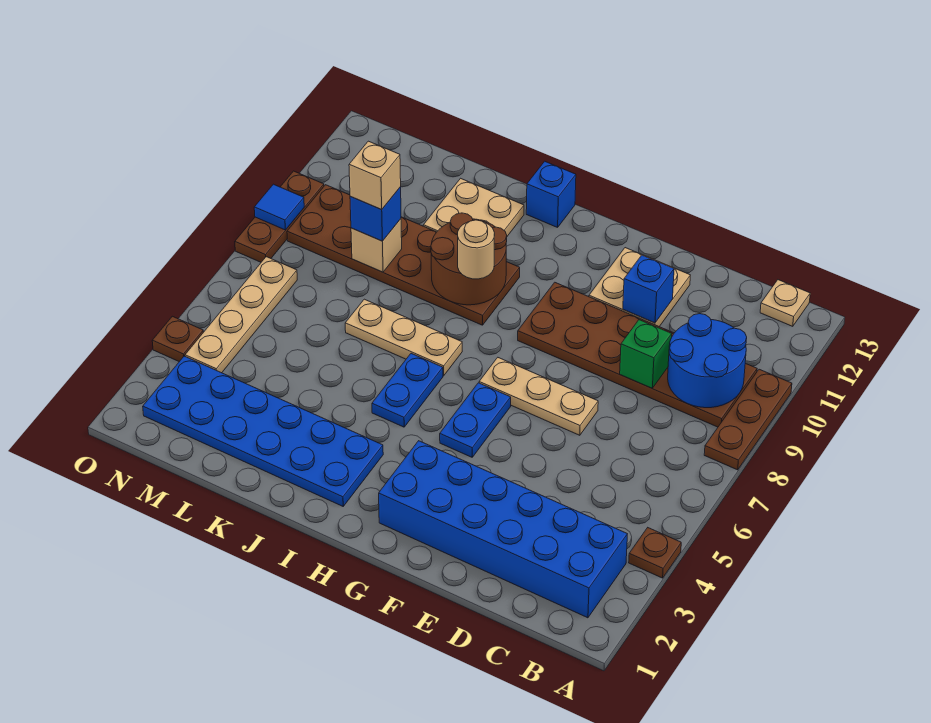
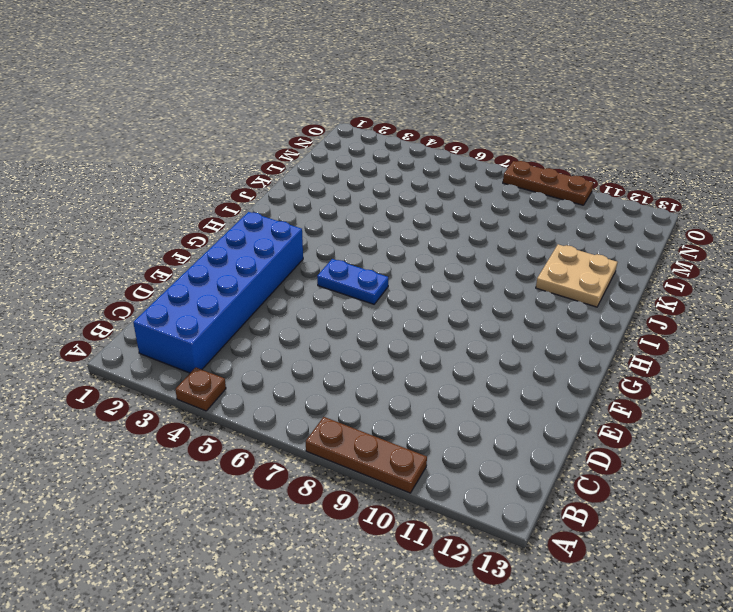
none -> brown plate B9:G10 level 1
none -> tan plate B13 level 1
none -> tan plate E7:G7 level 1

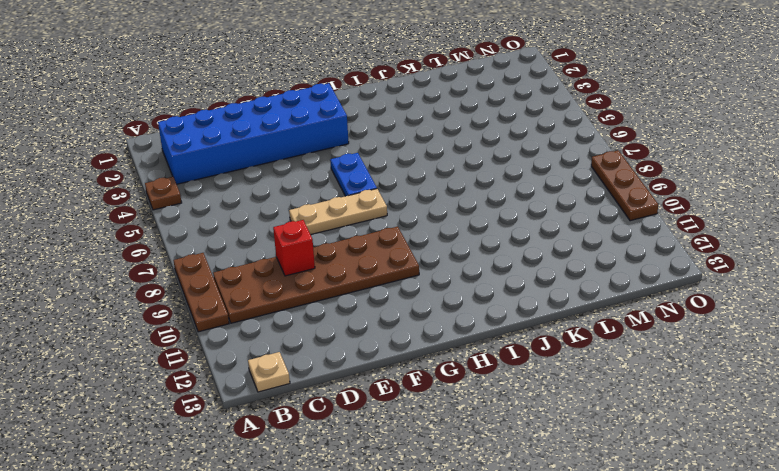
red brick D9 level 2 -> green brick D9 level 2
none -> tan plate E11:F12 level 1
none -> blue plate I2:N3 level 1
none -> blue plate I5:I6 level 1

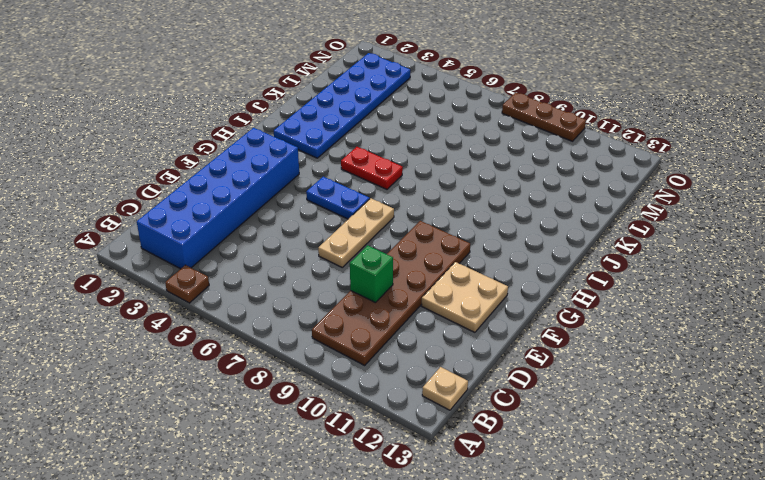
red plate I5:I6 level 1 -> blue plate I5:I6 level 1
none -> brown plate A8:A10 level 1
none -> tan plate I7:K7 level 1
none -> brown plate I9:N10 level 1

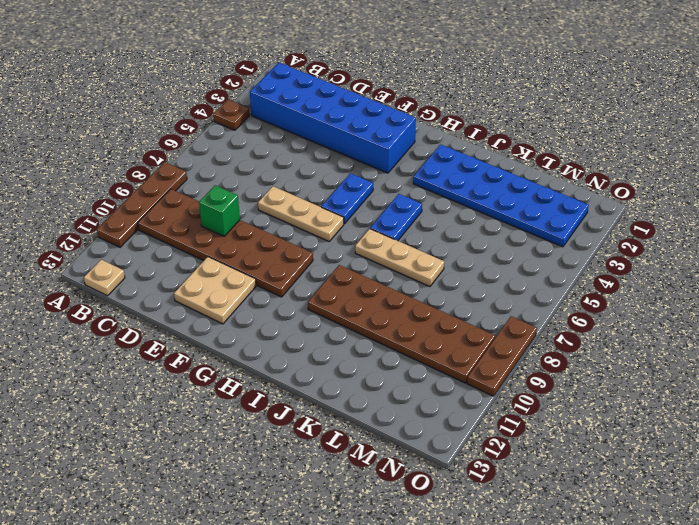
brown plate A8:A11 level 1 -> brown plate A8:A10 level 1
none -> blue brick I13 level 1
none -> tan plate J11:K12 level 1
none -> tan plate N4:N7 level 1

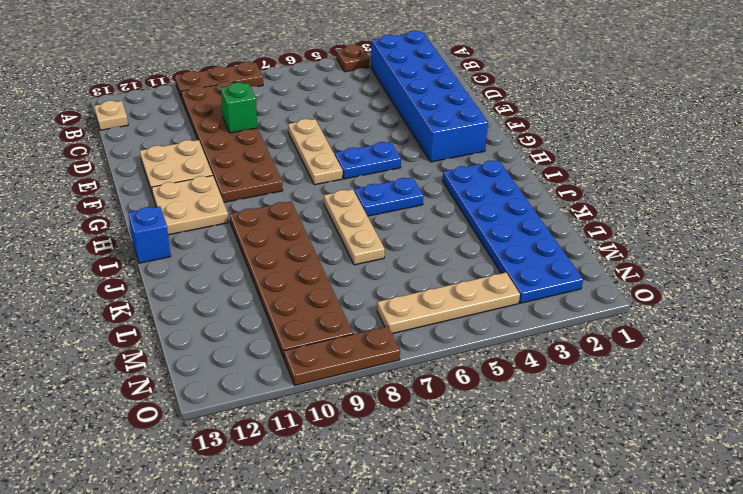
tan plate G11:H12 level 1 -> tan plate J11:K12 level 1
none -> brown plate O4 level 1
none -> blue round brick B9:C10 level 2
none -> blue brick E11 level 2

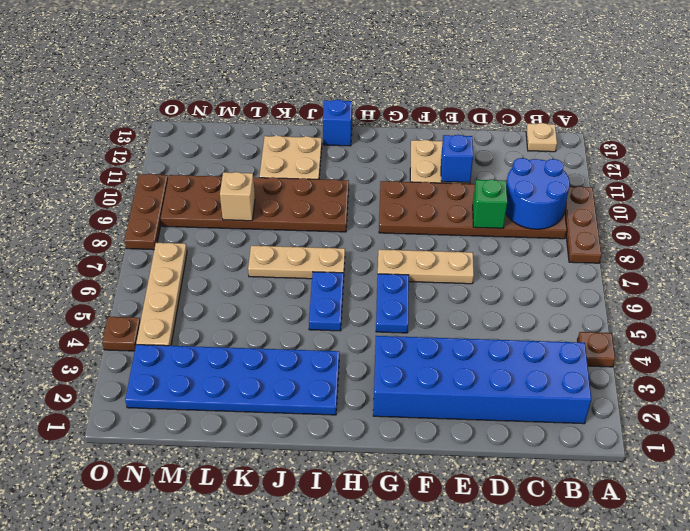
none -> brown round brick I9:J10 level 2
none -> blue tile O9 level 2
none -> tan round brick I9 level 3

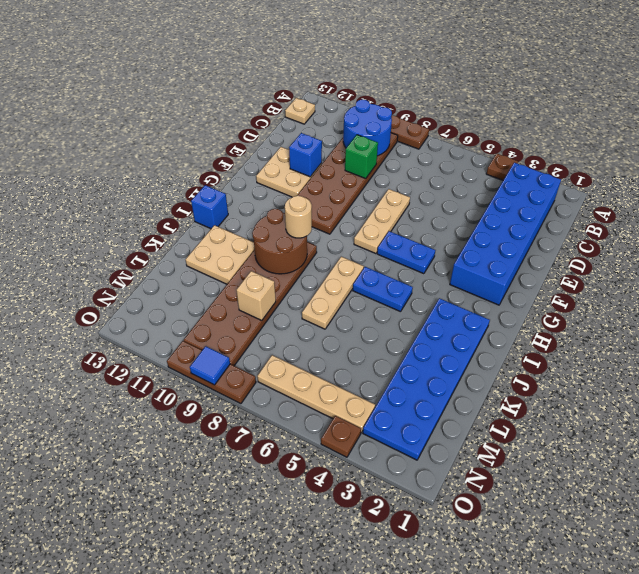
none -> blue brick L9 level 3
none -> tan brick L9 level 4

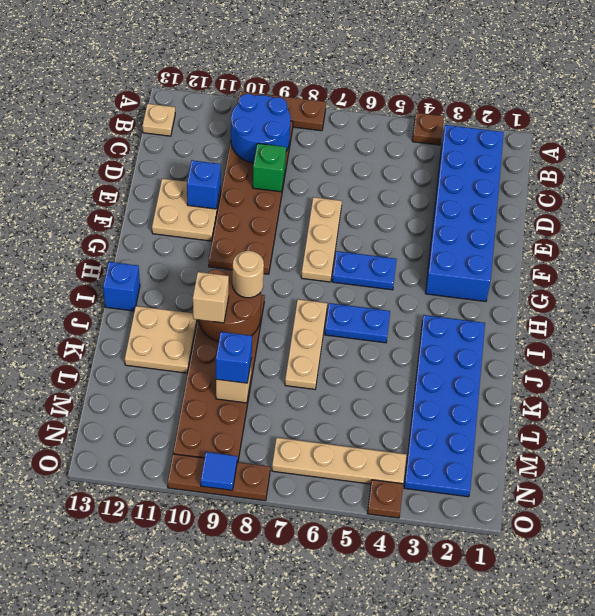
tan brick J10 level 3 -> tan brick L9 level 4

